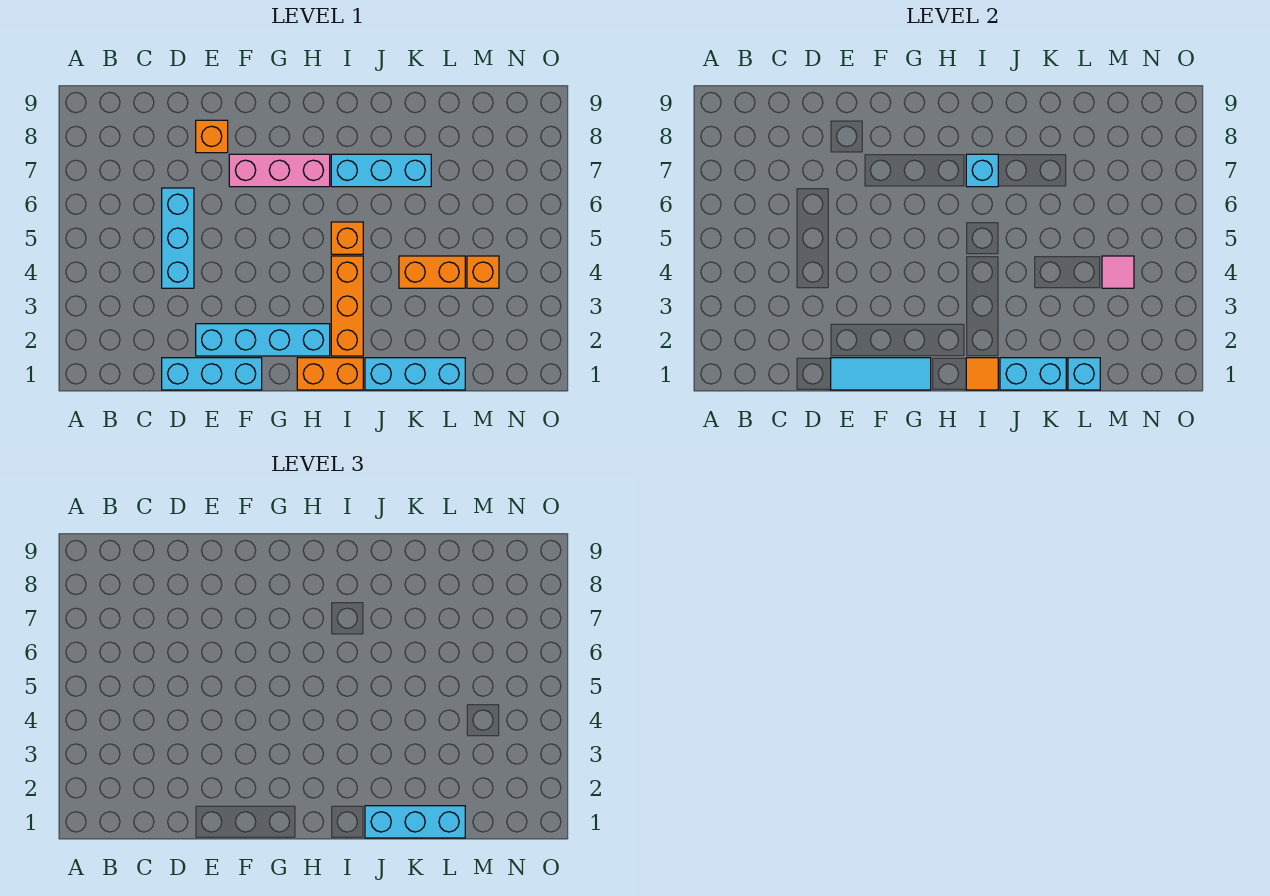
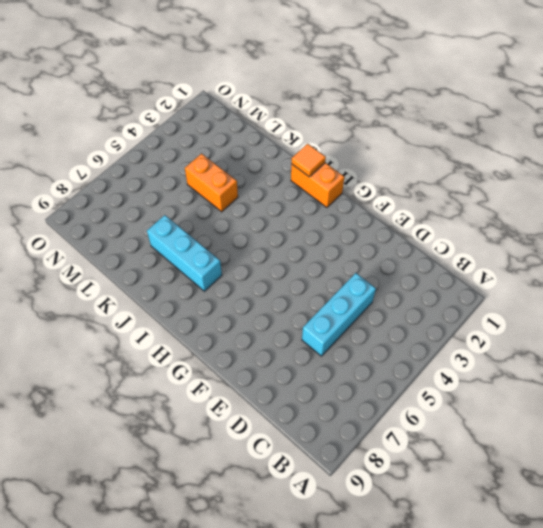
none -> cyan brick D1:F1 level 1
none -> cyan brick E2:H2 level 1
none -> orange brick E8 level 1

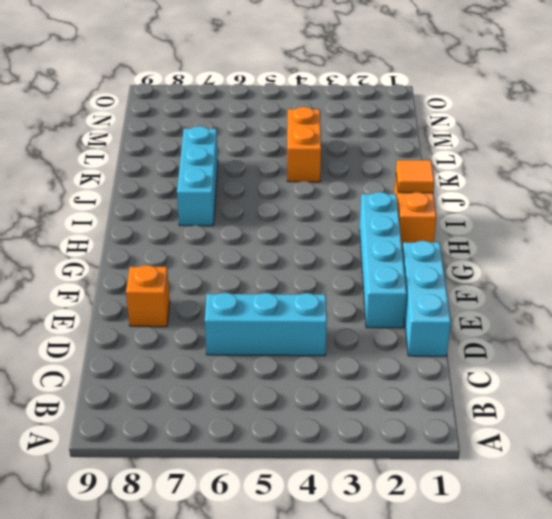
none -> pink brick F7:H7 level 1
none -> orange brick I2:I4 level 1
none -> orange brick I5 level 1

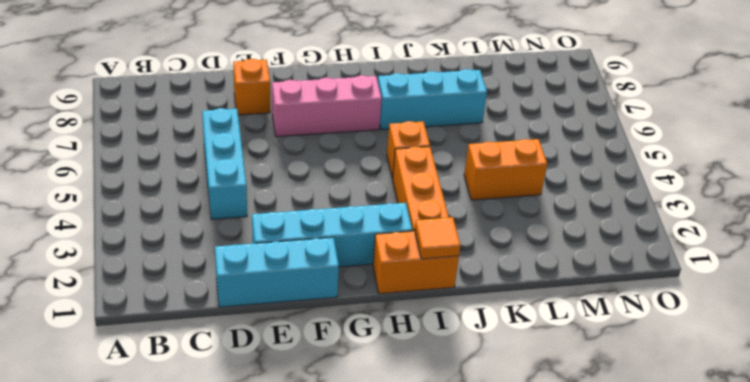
none -> cyan brick J1:L1 level 1
none -> orange brick M4 level 1
none -> cyan tile E1:G1 level 2

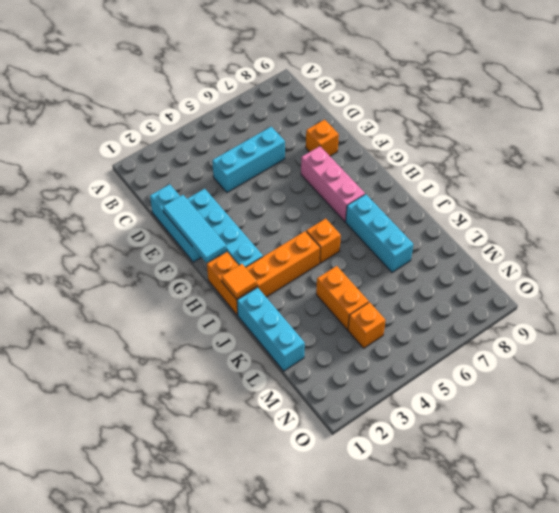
none -> cyan brick I7 level 2
none -> cyan brick J1:K1 level 2
none -> cyan brick L1 level 2

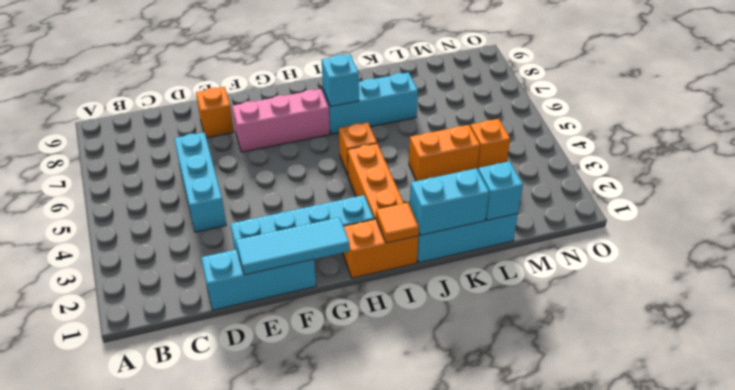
none -> pink tile M4 level 2
none -> cyan brick J1:L1 level 3

